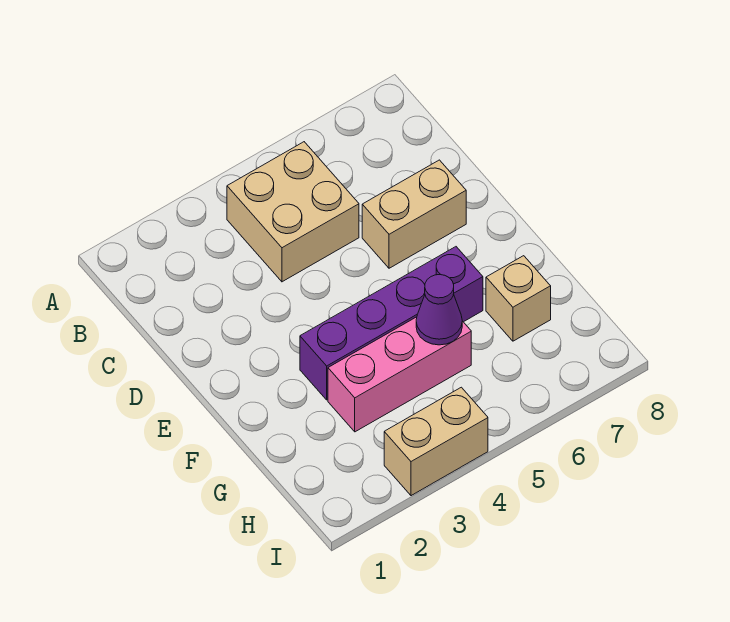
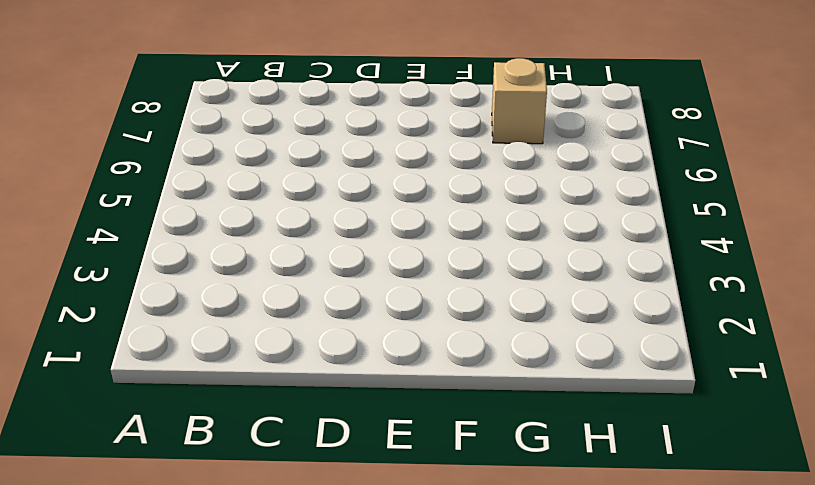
none -> tan brick B4:C5 level 1
none -> tan brick D6:D7 level 1

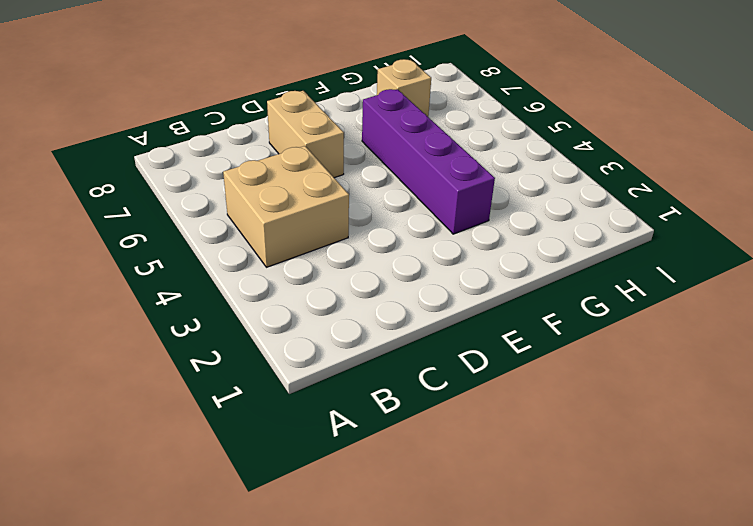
none -> pink brick G3:G5 level 1
none -> tan brick I3:I4 level 1

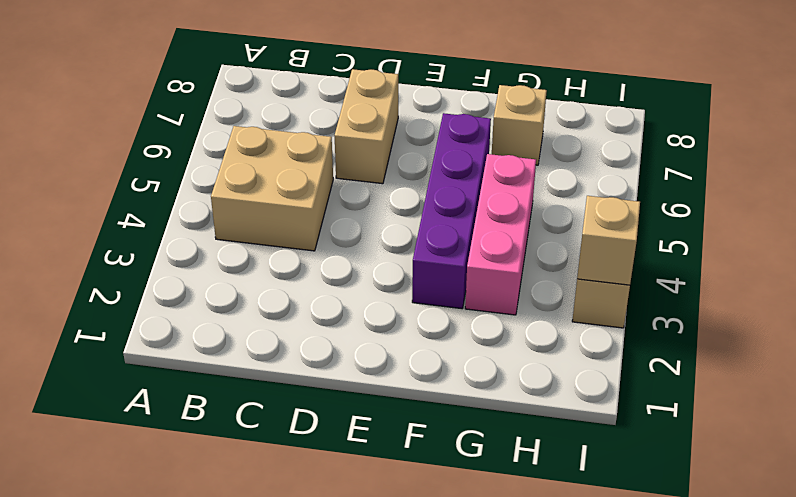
tan brick I3 level 2 -> none
none -> purple cone G5 level 2

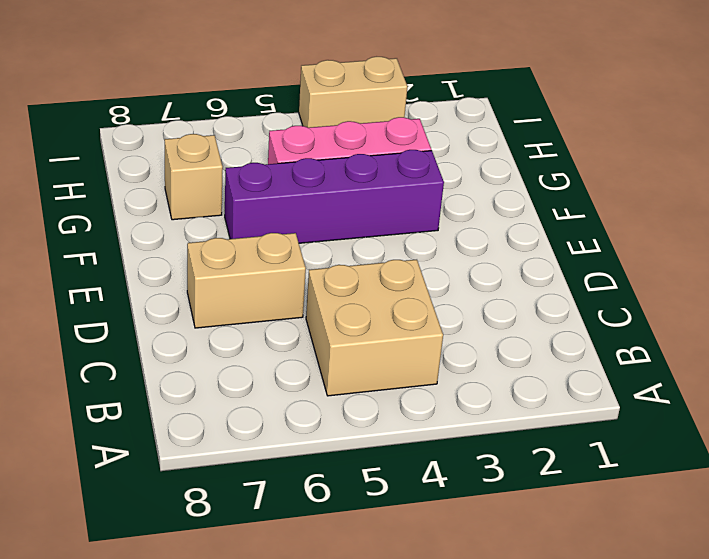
none -> purple cone G5 level 2

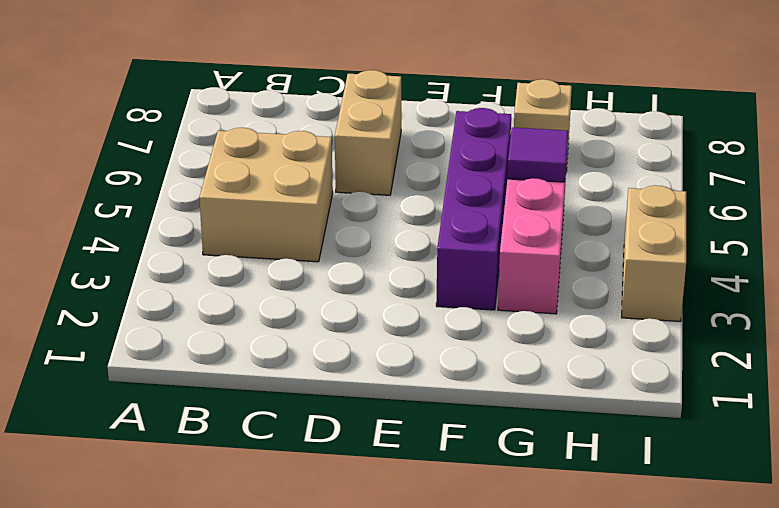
purple tile G5 level 2 -> purple cone G5 level 2

